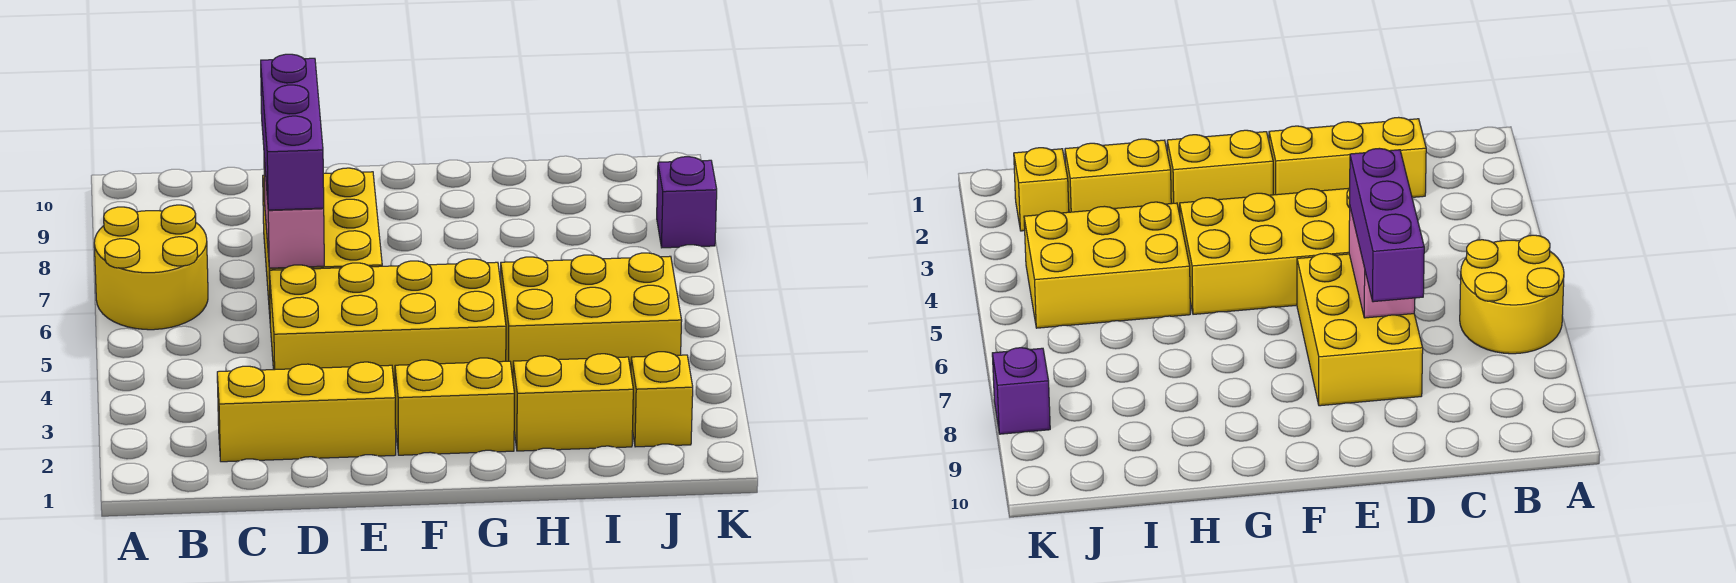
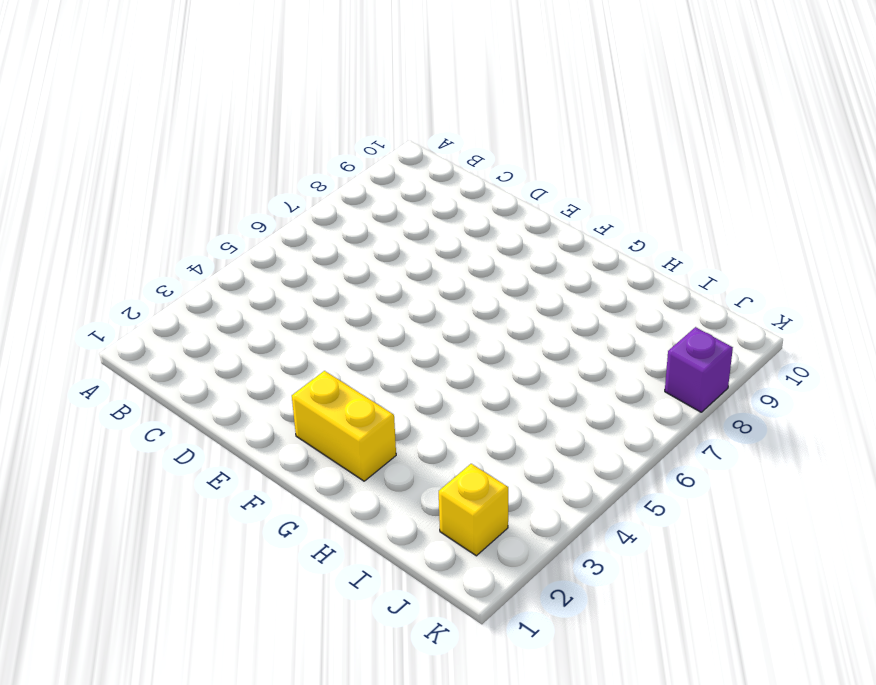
none -> yellow round brick A6:B7 level 1
none -> yellow brick C2:E2 level 1

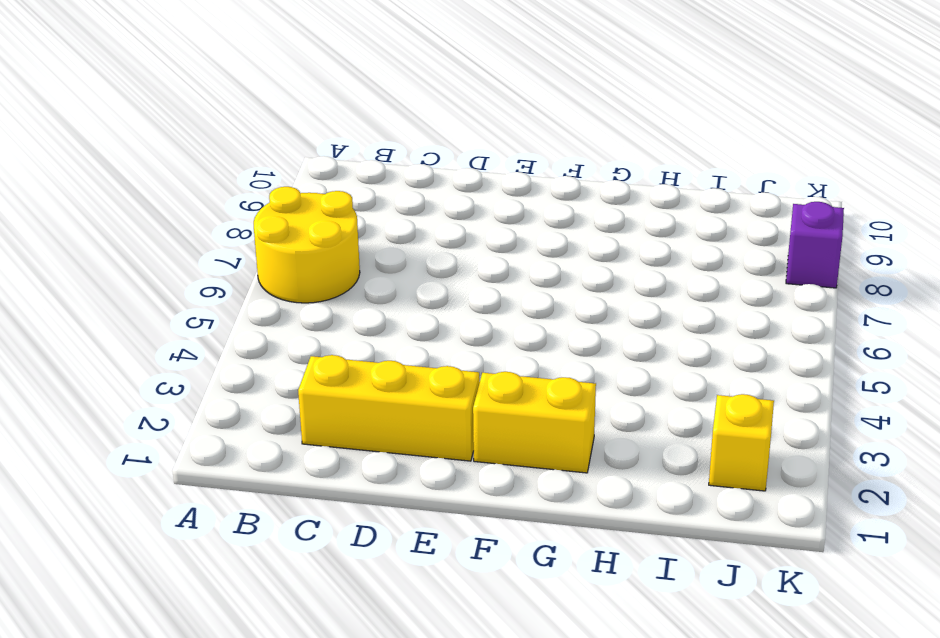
none -> yellow brick D4:G5 level 1
none -> yellow brick D6:E8 level 1

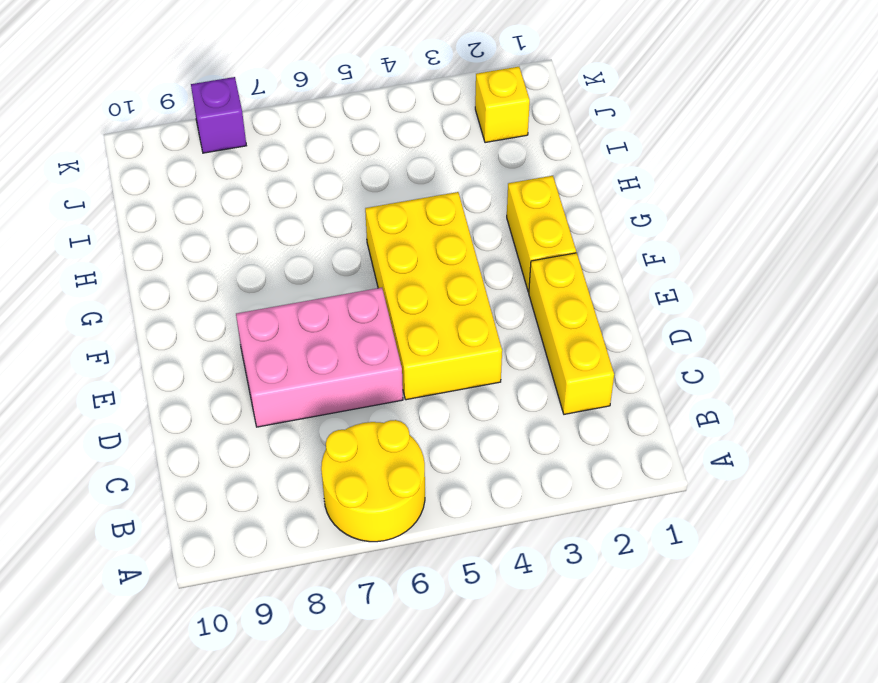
pink brick D6:E8 level 1 -> yellow brick D6:E8 level 1
none -> yellow brick H2:I2 level 1
none -> yellow brick H4:J5 level 1

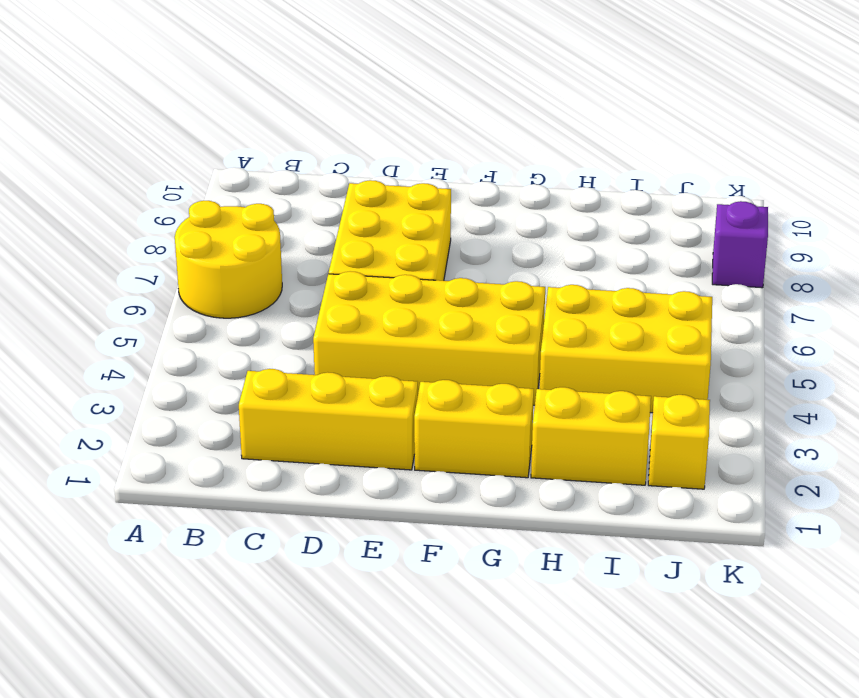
none -> pink brick D6:D7 level 2
none -> purple brick D6:D8 level 3

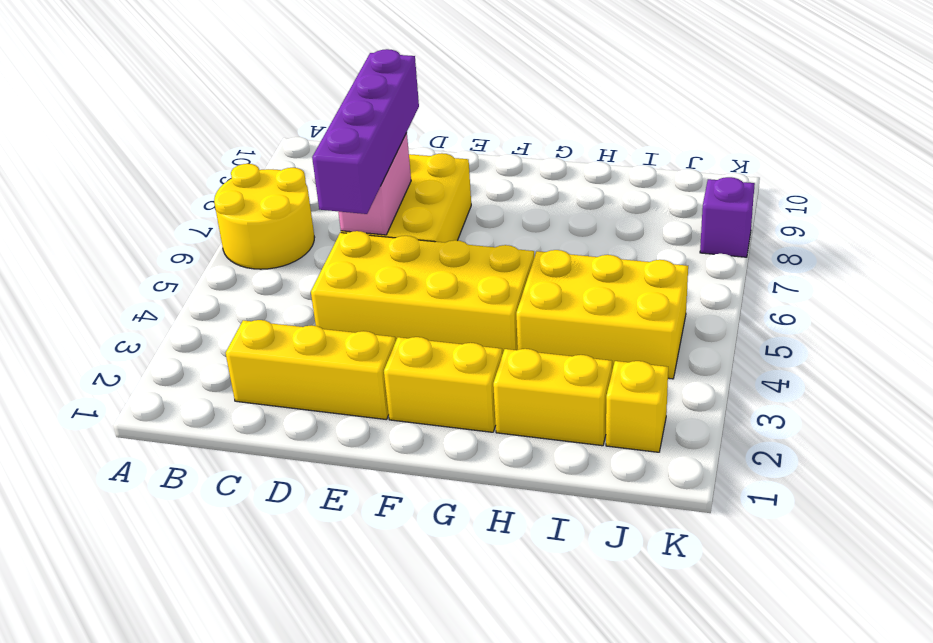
purple brick D5:D8 level 3 -> purple brick D6:D8 level 3

